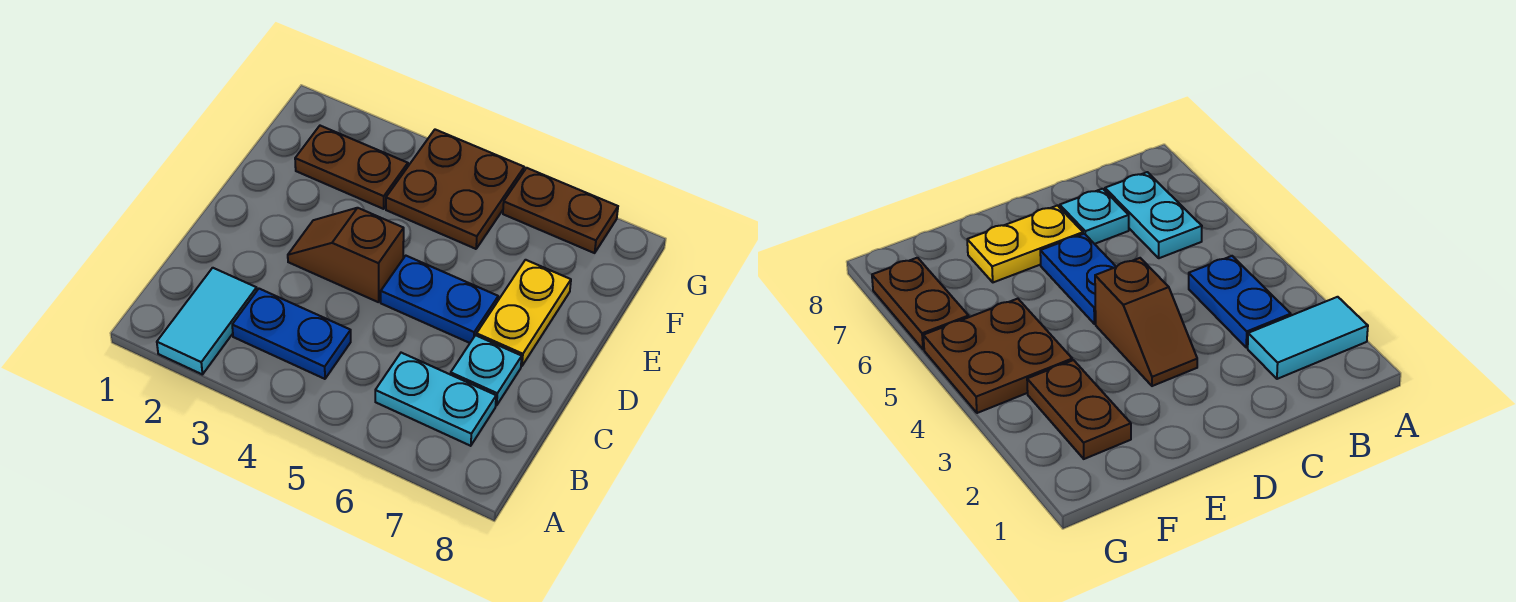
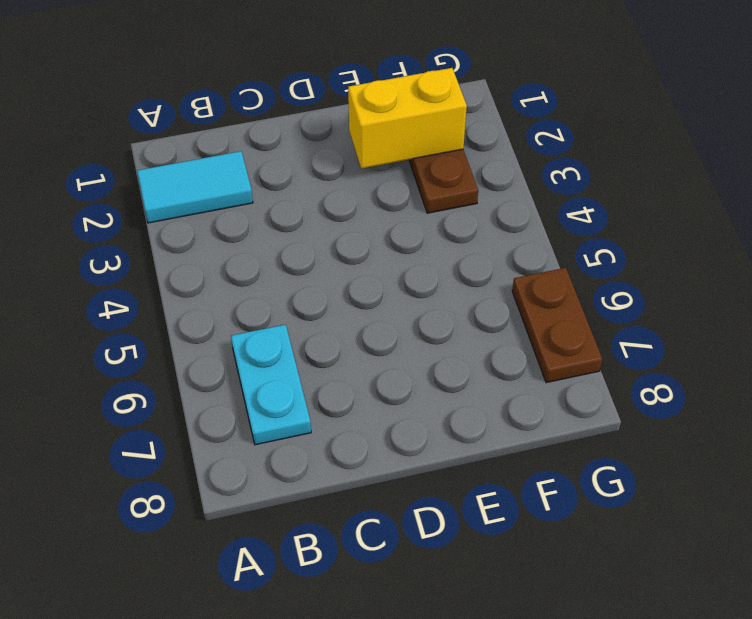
yellow brick E2:F2 level 2 -> none
none -> blue plate B3:B4 level 1
none -> cyan plate C7 level 1

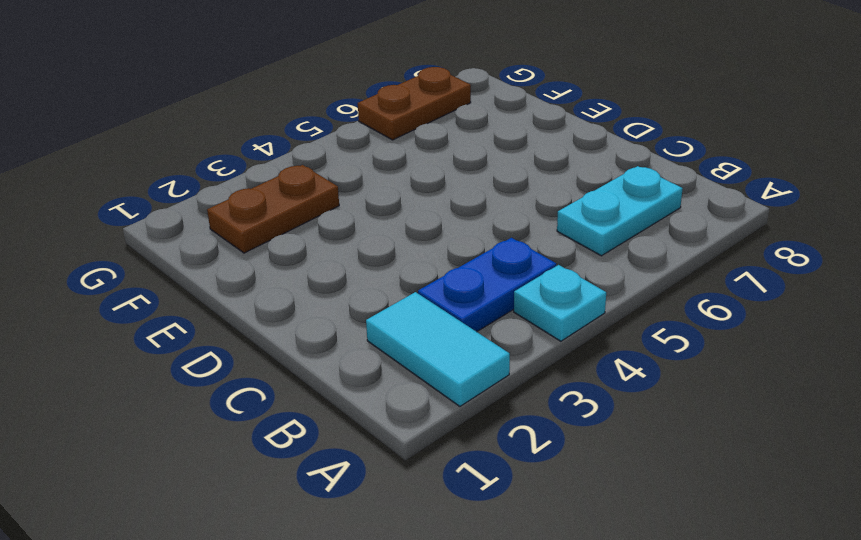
cyan plate A4 level 1 -> cyan plate C7 level 1
none -> brown slope D3:D4 level 1 top 4
none -> blue plate D5:D6 level 1

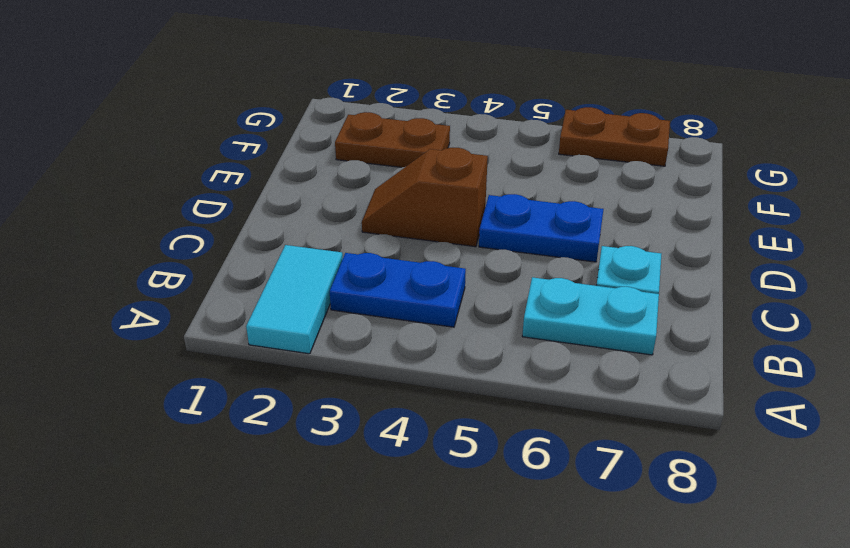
none -> yellow plate D7:E7 level 1
none -> brown plate F4:G5 level 1

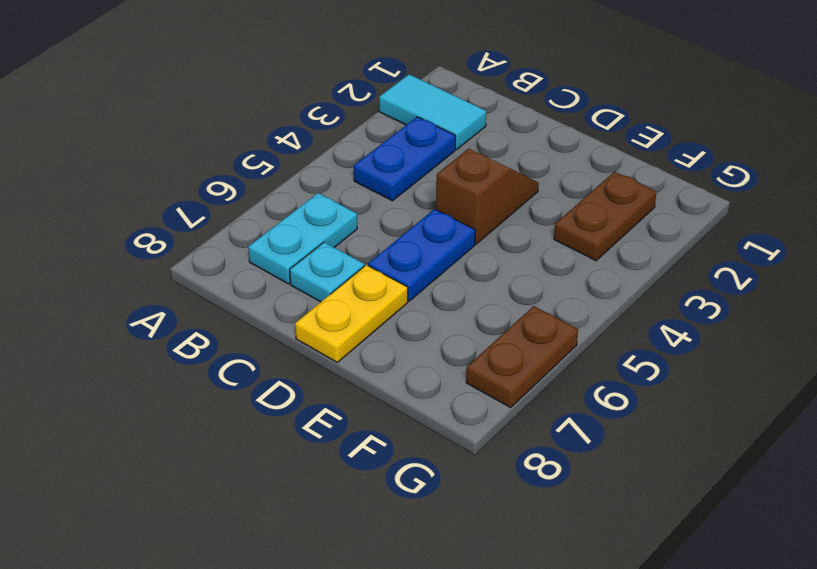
yellow plate D7:D8 level 1 -> yellow plate D7:E7 level 1
none -> brown plate F4:G5 level 1

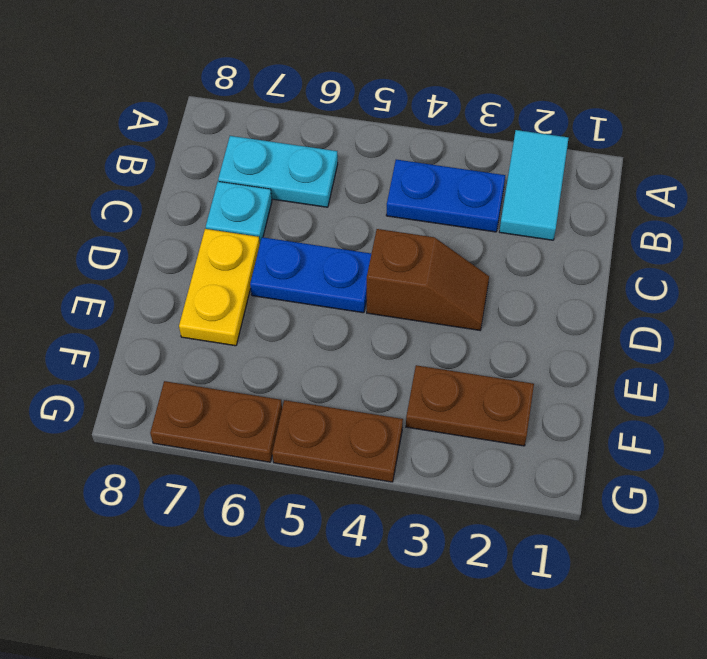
brown plate G4:G5 level 1 -> brown plate F4:G5 level 1

